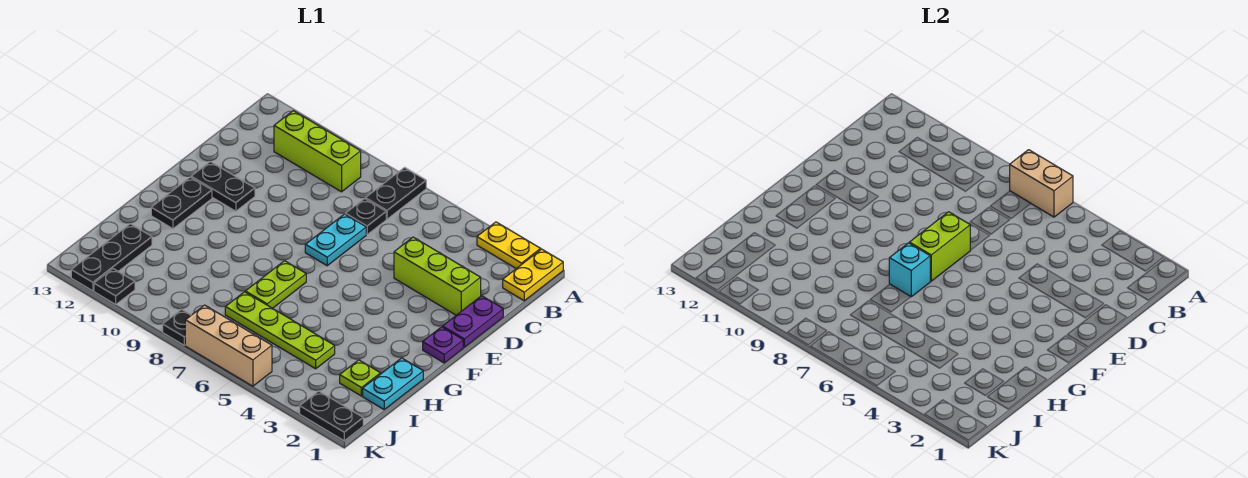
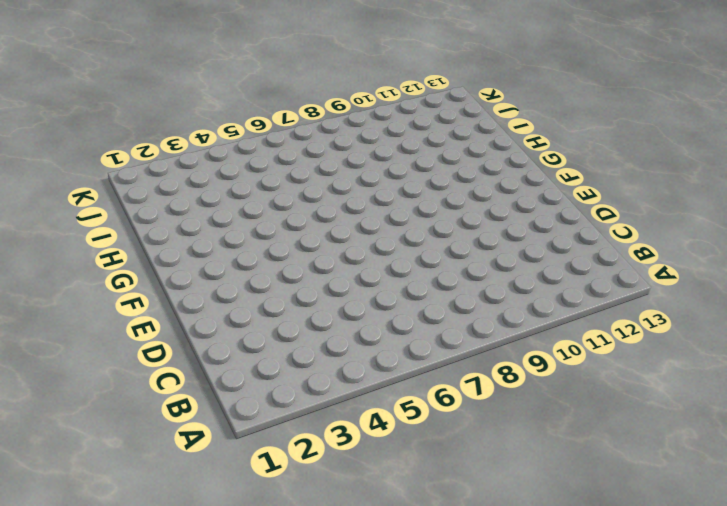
none -> yellow plate A1:B1 level 1
none -> yellow plate A2:A3 level 1
none -> black plate A7:B7 level 1

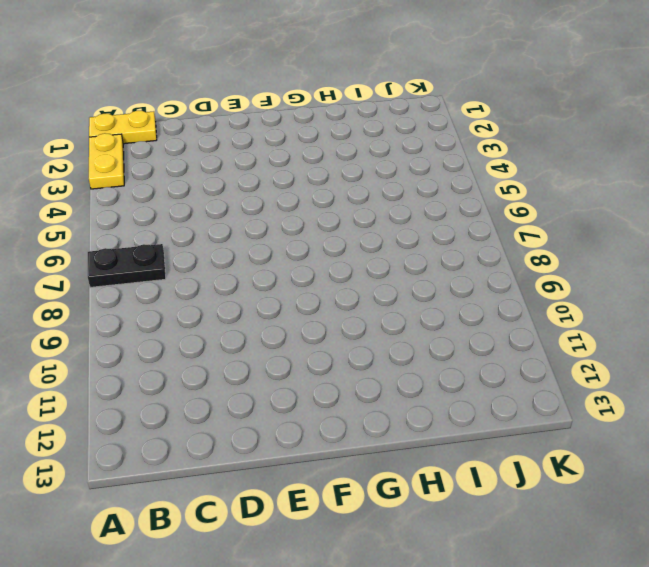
none -> lime brick B9:B11 level 1
none -> black plate C7 level 1
none -> purple plate D1:E1 level 1

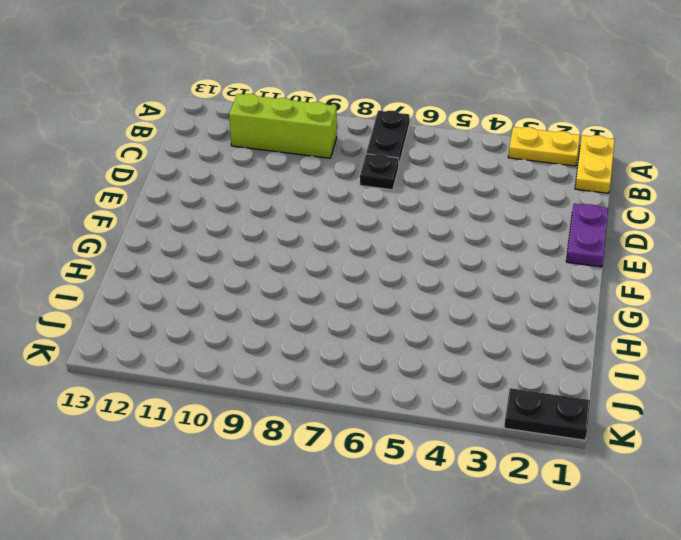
none -> lime brick D2:D4 level 1
none -> cyan plate D7:E7 level 1
none -> black plate E11:E12 level 1

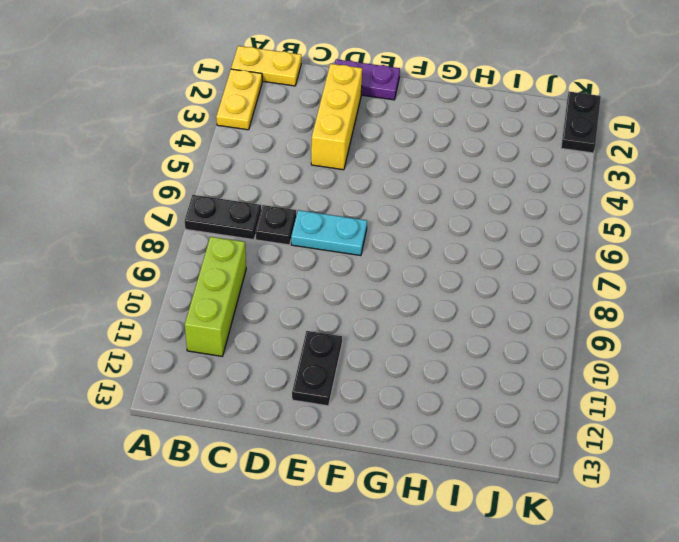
yellow brick D2:D4 level 1 -> lime brick D2:D4 level 1
none -> purple plate F1 level 1
none -> black plate F12:G12 level 1
none -> lime plate G7:H7 level 1

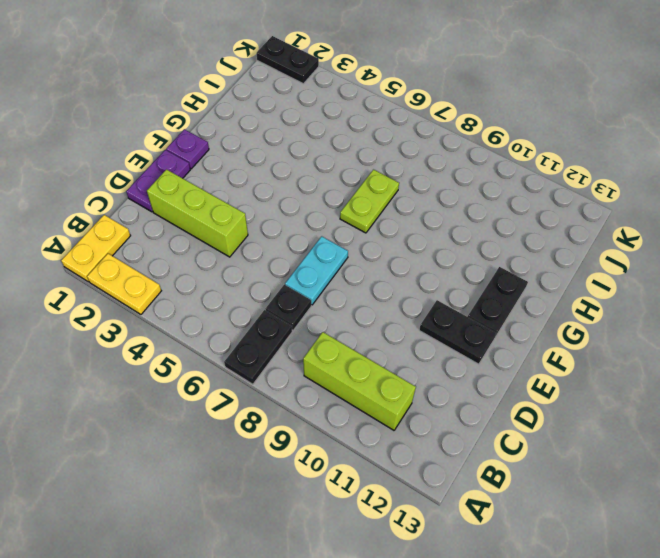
none -> cyan plate H1:I1 level 1
none -> lime plate I2 level 1
none -> lime plate I4:I7 level 1

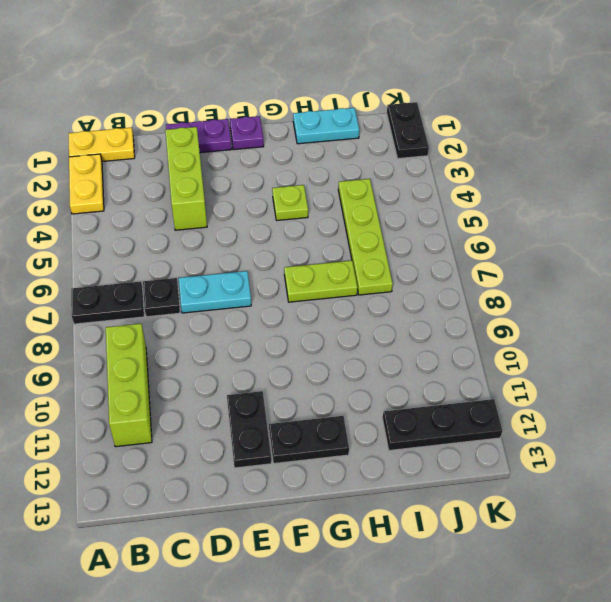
lime plate G4 level 1 -> lime plate I2 level 1
none -> tan brick K5:K7 level 1
none -> black plate K8 level 1
none -> black plate K11 level 1

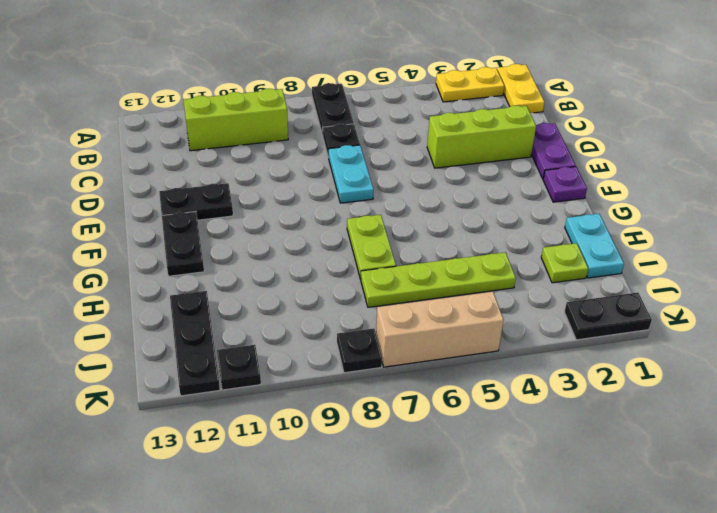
none -> tan brick A6:A7 level 2
none -> lime brick E7:F7 level 2
none -> cyan brick G7 level 2

